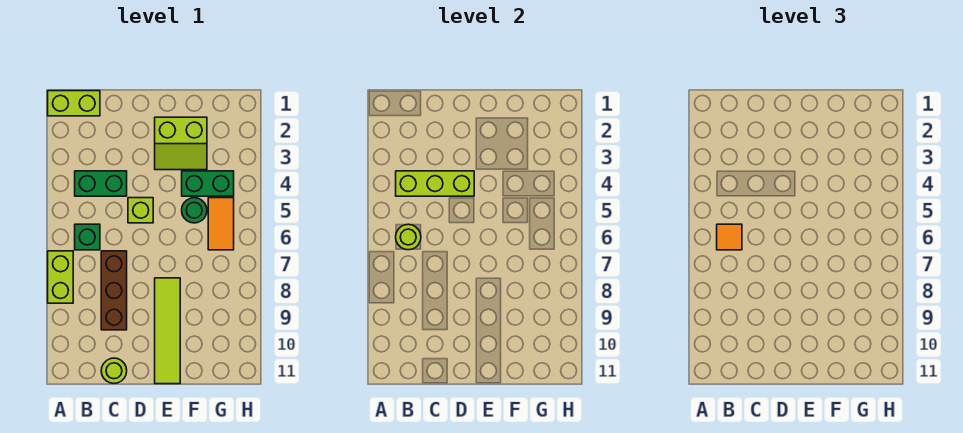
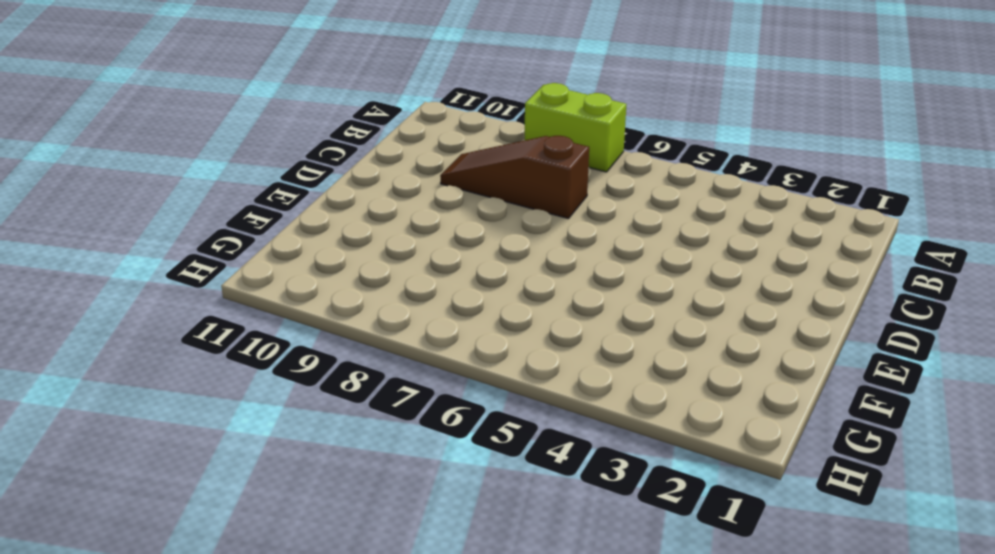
brown slope C7:C9 level 1 top 7 -> brown brick C7:C9 level 1
none -> lime brick A1:B1 level 1
none -> green brick B4:C4 level 1
none -> green brick B6 level 1

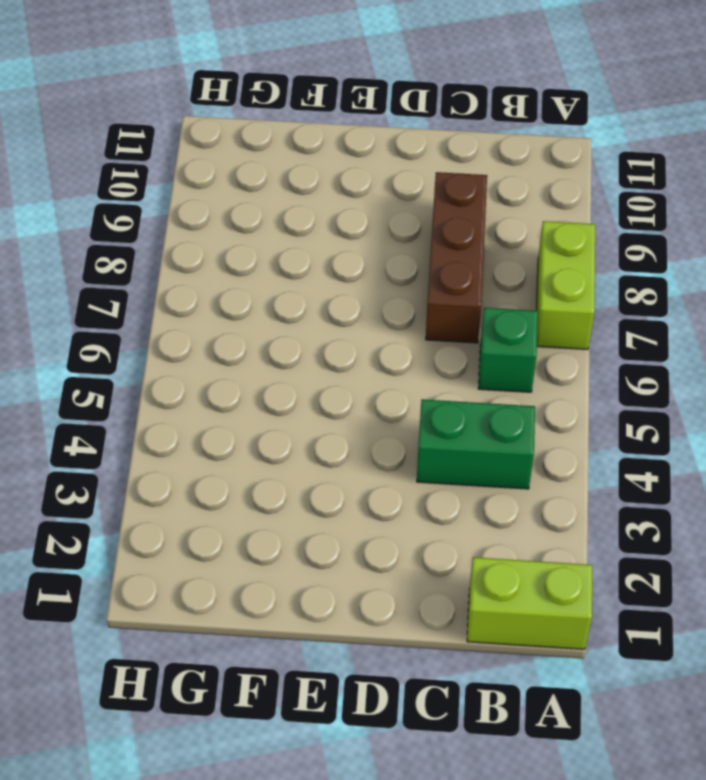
none -> lime round brick C11 level 1
none -> lime brick D5 level 1
none -> lime slope E2:F3 level 1 top 2

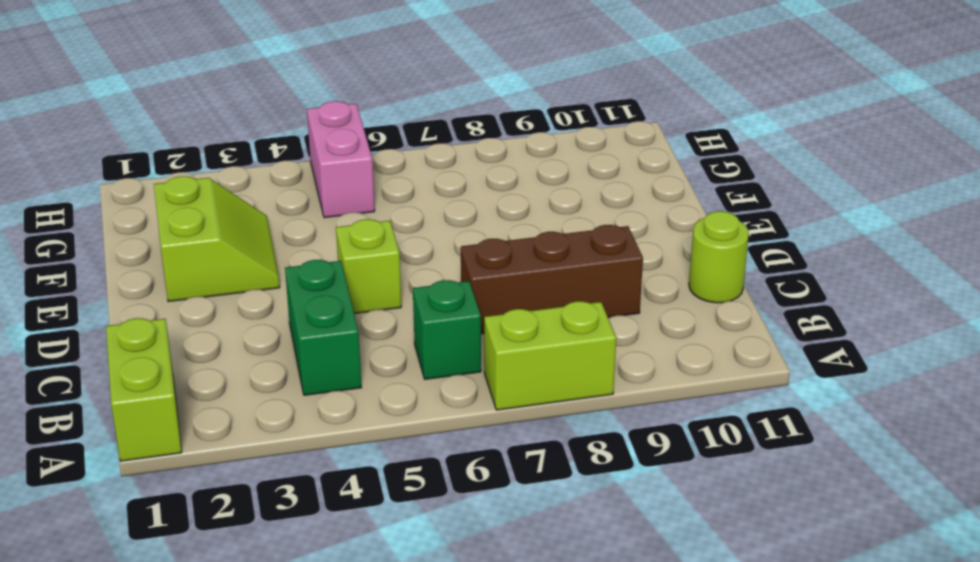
pink brick G5:H5 level 1 -> orange tile G5:G6 level 1
none -> lime tile E8:E11 level 1
none -> green brick F4:G4 level 1
none -> green round brick F5 level 1

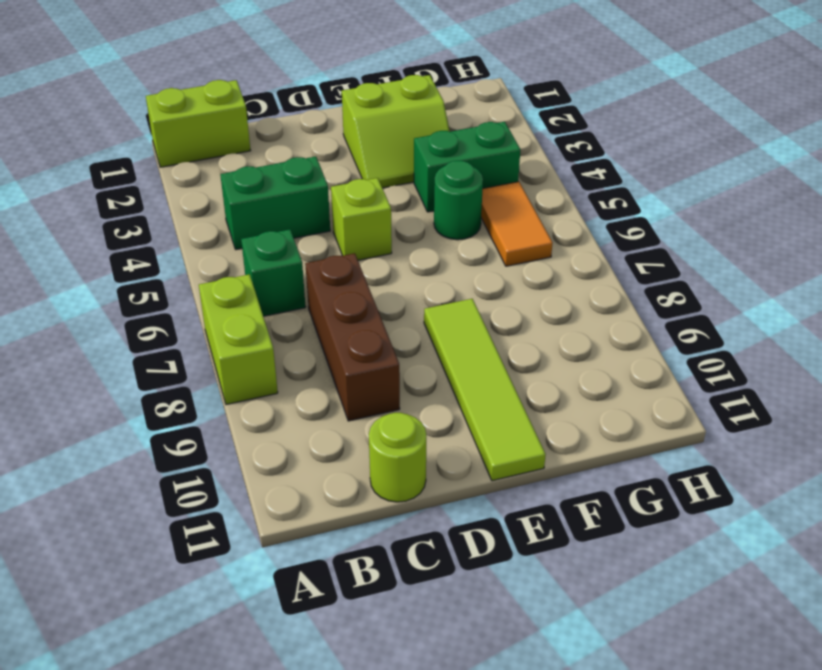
none -> lime brick B4:D4 level 2
none -> lime round brick B6 level 2
none -> orange tile B6 level 3

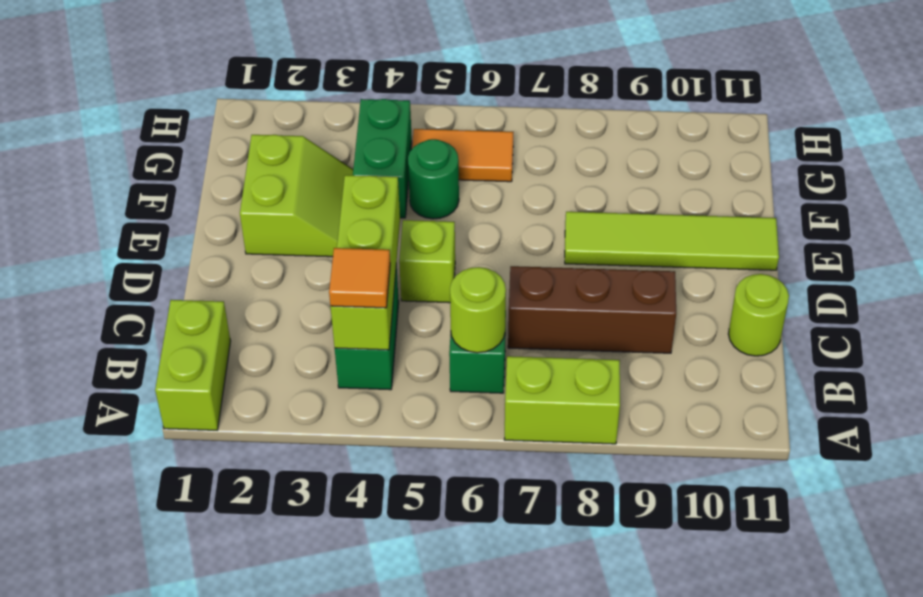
orange tile B4 level 3 -> orange tile B6 level 3

